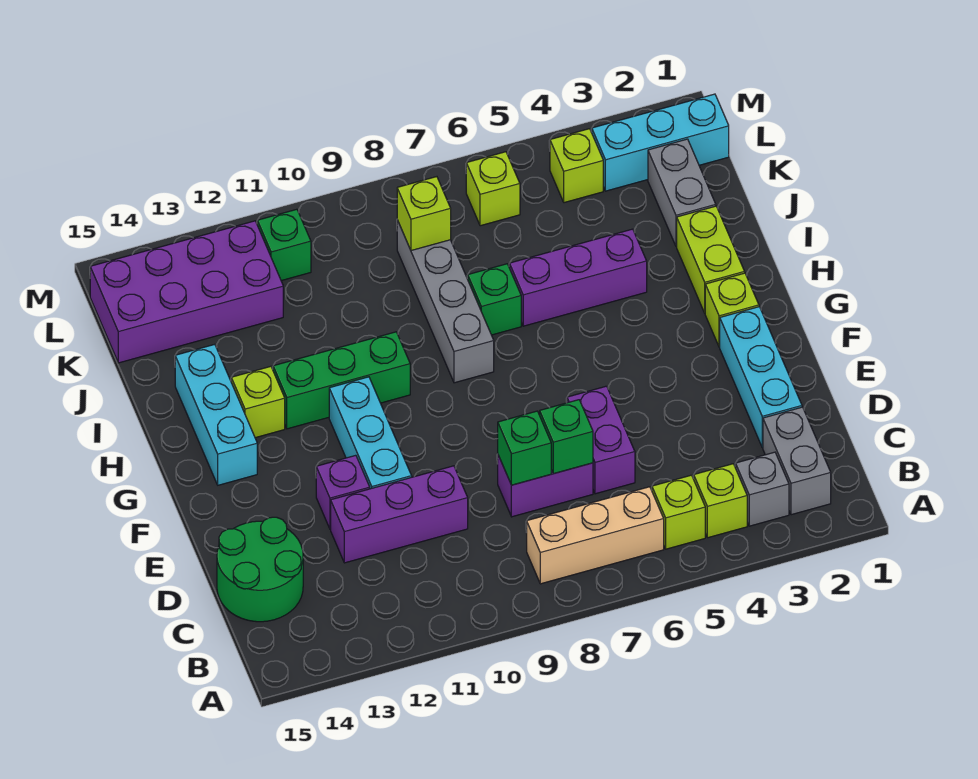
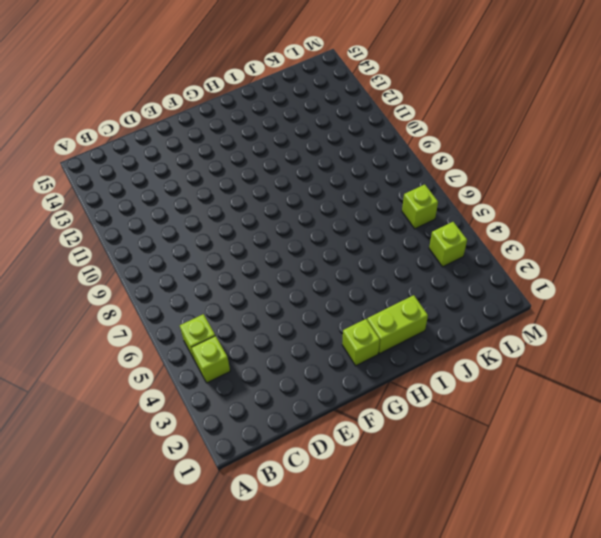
none -> grey brick B2:C2 level 1
none -> grey brick B3 level 1
none -> tan brick B6:B8 level 1

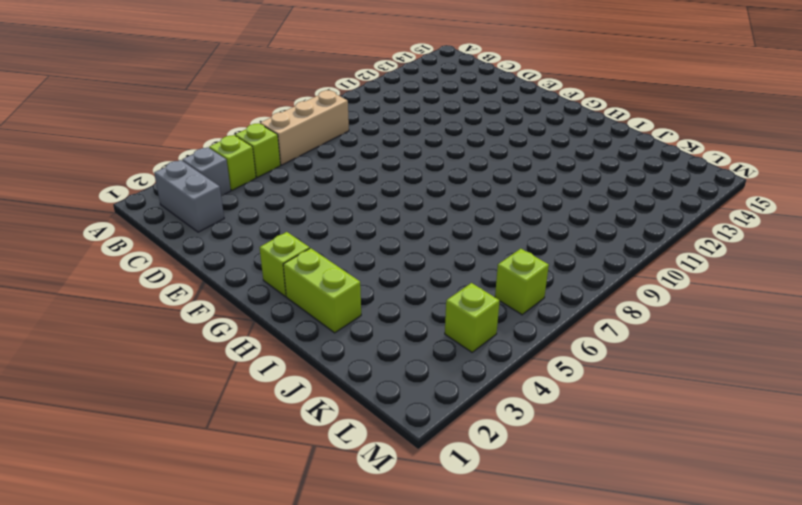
none -> green round brick C14:D15 level 1
none -> cyan brick D2:F2 level 1
none -> purple brick D6:E6 level 1

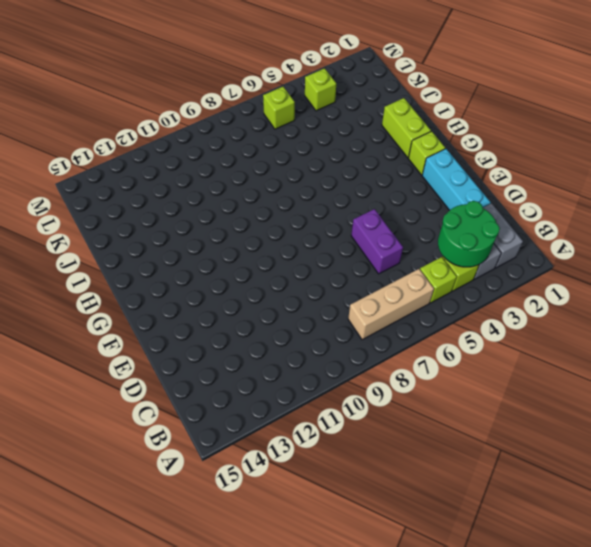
green round brick B3:C4 level 2 -> green round brick C14:D15 level 1
none -> purple brick D7:D8 level 1
none -> purple brick D10:D12 level 1
none -> cyan brick E11:G11 level 1

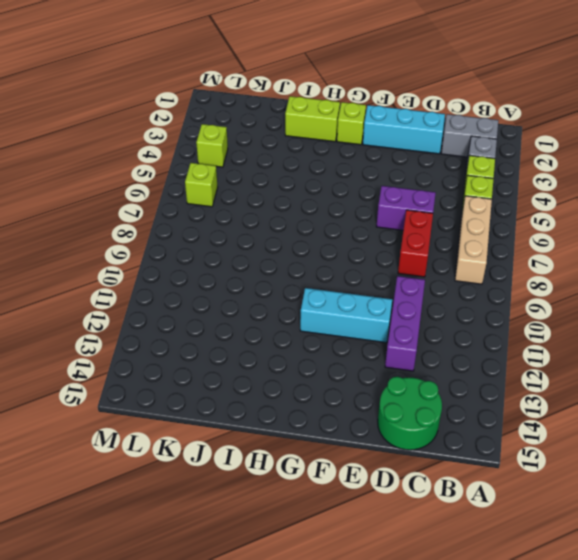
red brick D7:D8 level 1 -> purple brick D7:D8 level 1
none -> purple brick E12 level 1
none -> cyan brick G14:I14 level 1
none -> grey brick H8:K8 level 1

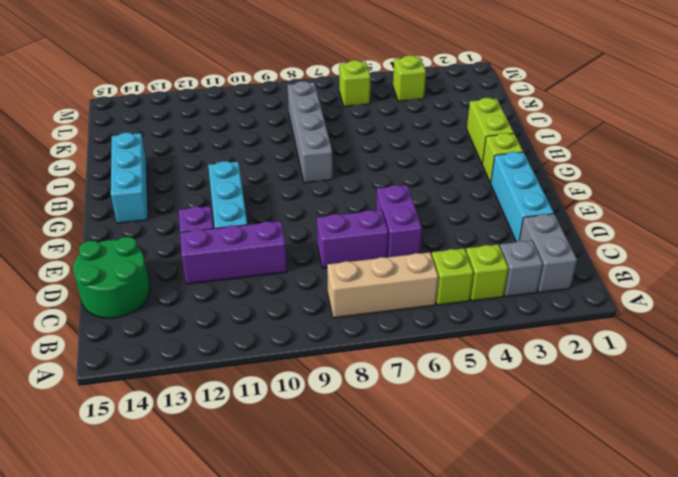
none -> green brick H10:H12 level 1
none -> lime brick H13 level 1
none -> purple brick I4:I6 level 1

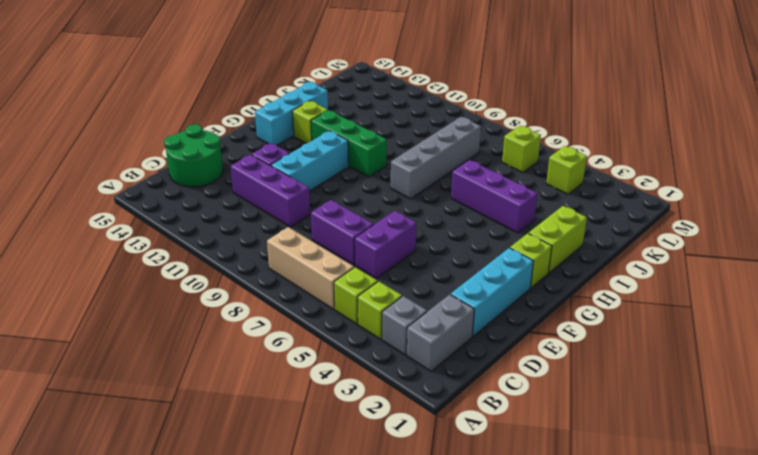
none -> green brick I7 level 1
none -> grey brick J2:K2 level 1
none -> purple brick K12:L15 level 1

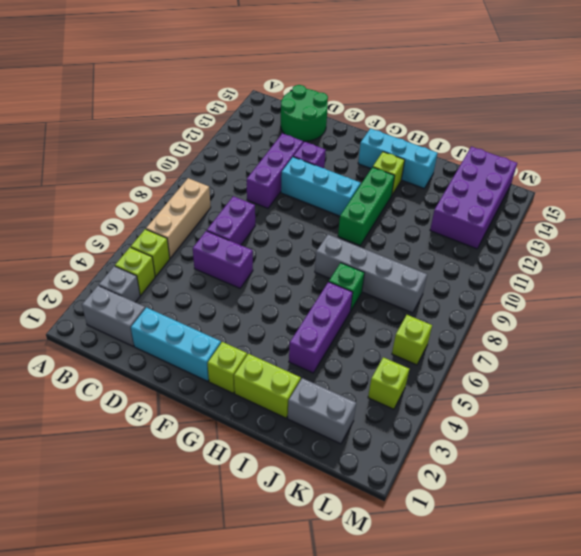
none -> cyan brick L1:L3 level 1
none -> green brick L11 level 1
none -> green brick D7 level 2

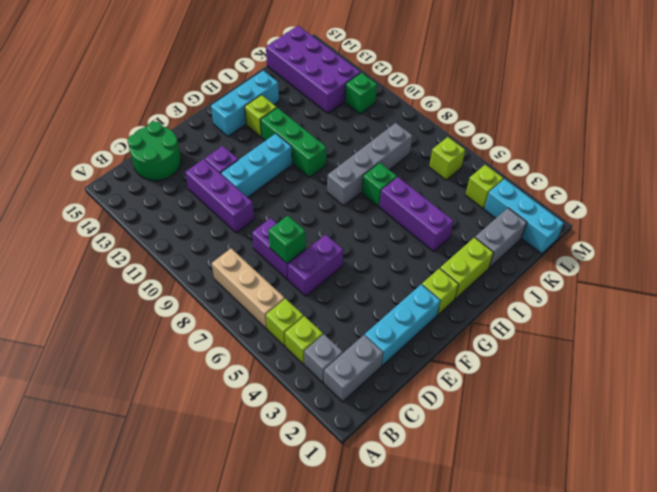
none -> green brick D8 level 2
none -> lime brick K8 level 2

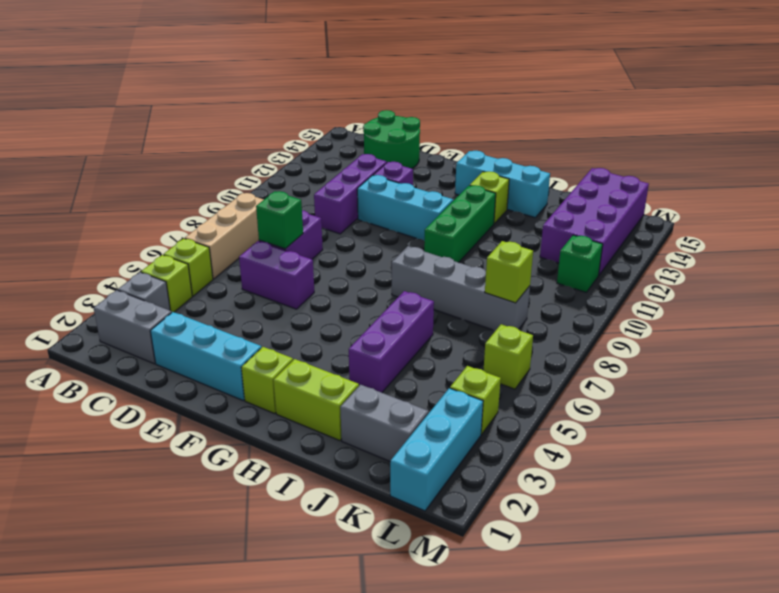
none -> green brick I7 level 1
none -> green brick D8 level 2

